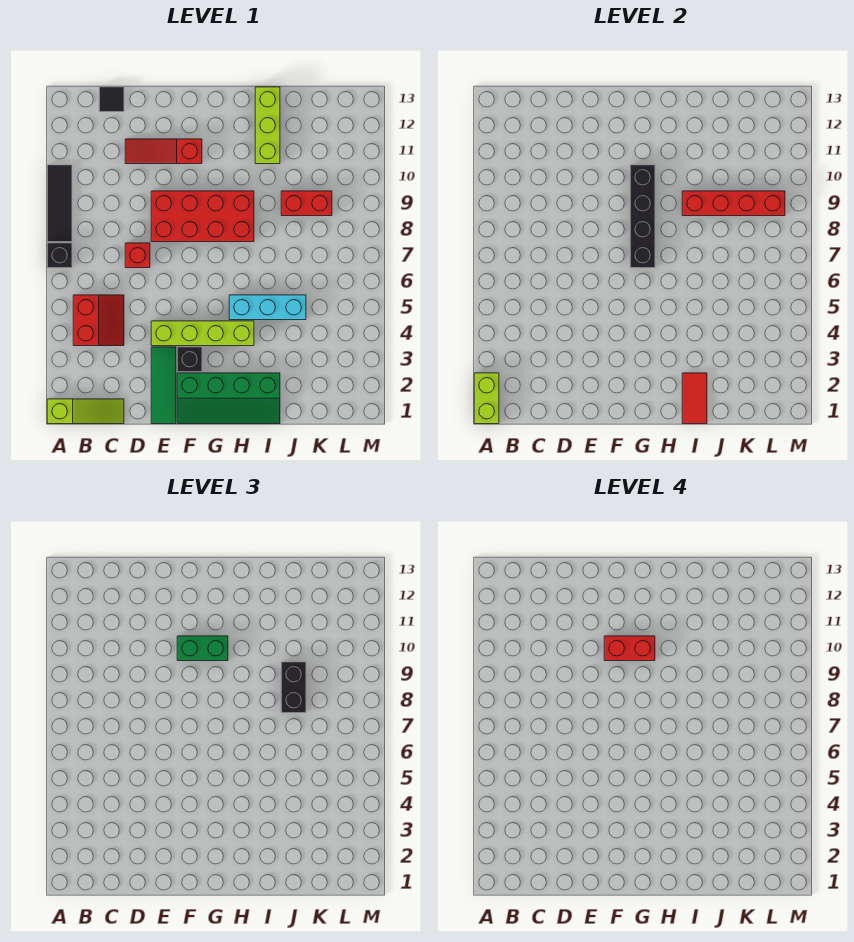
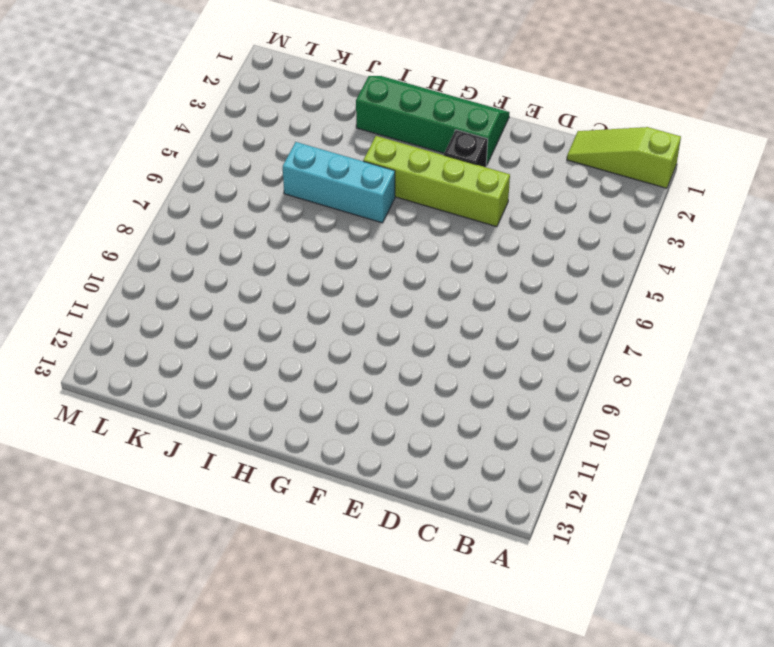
none -> black brick A7 level 1
none -> black tile A8:A10 level 1
none -> red slope B4:C5 level 1 top B

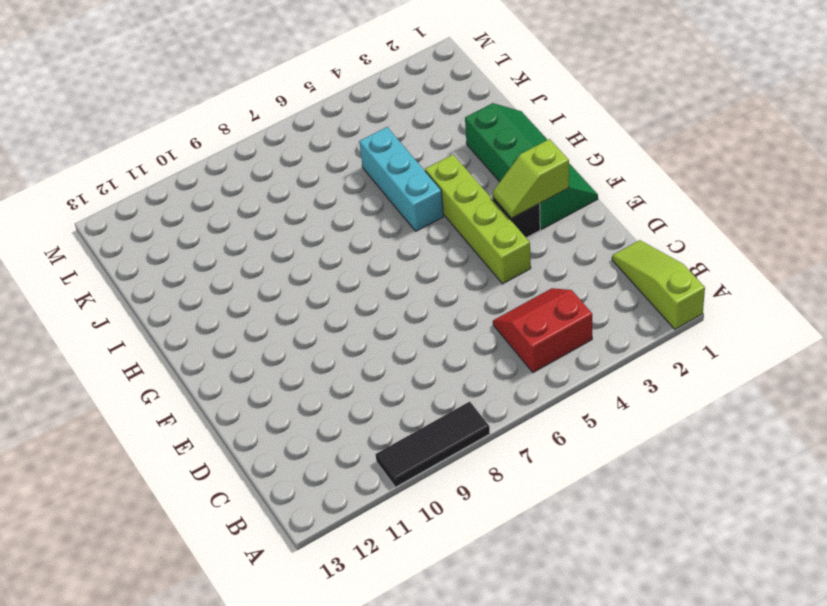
lime slope F2:F3 level 2 top 2 -> none
none -> black brick A7 level 1
none -> black tile C13 level 1
none -> red brick D7 level 1

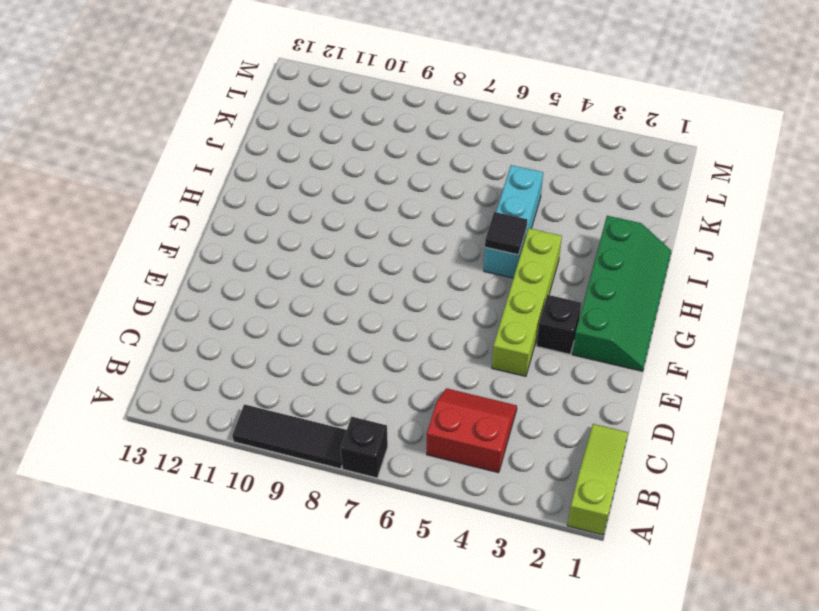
black tile H5 level 2 -> black tile C13 level 1
none -> red brick D7 level 1
none -> red slope D11:F11 level 1 top F
none -> green tile E1:E3 level 1

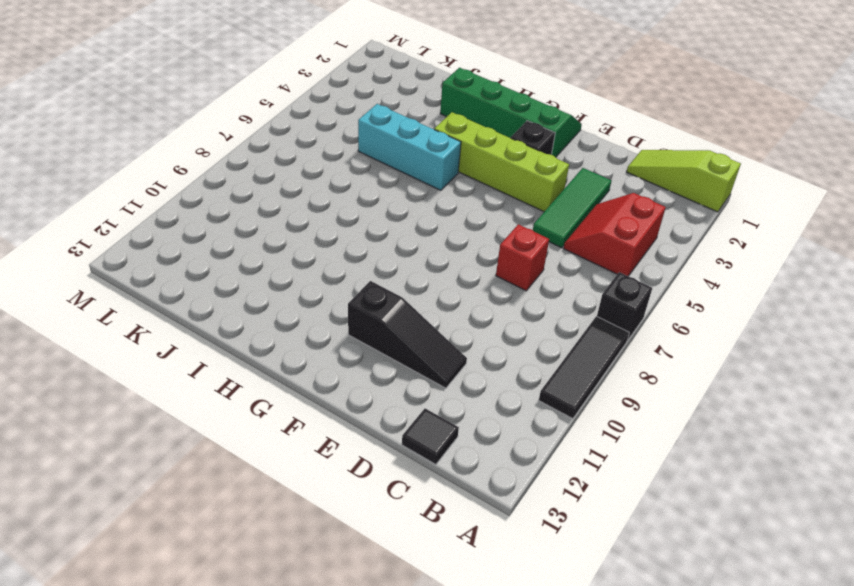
green tile D3:D5 level 1 -> green tile E1:E3 level 1
black slope D11:F11 level 1 top F -> red slope D11:F11 level 1 top F
none -> red brick E8:H9 level 1
none -> lime brick I11:I13 level 1
none -> red brick J9:K9 level 1

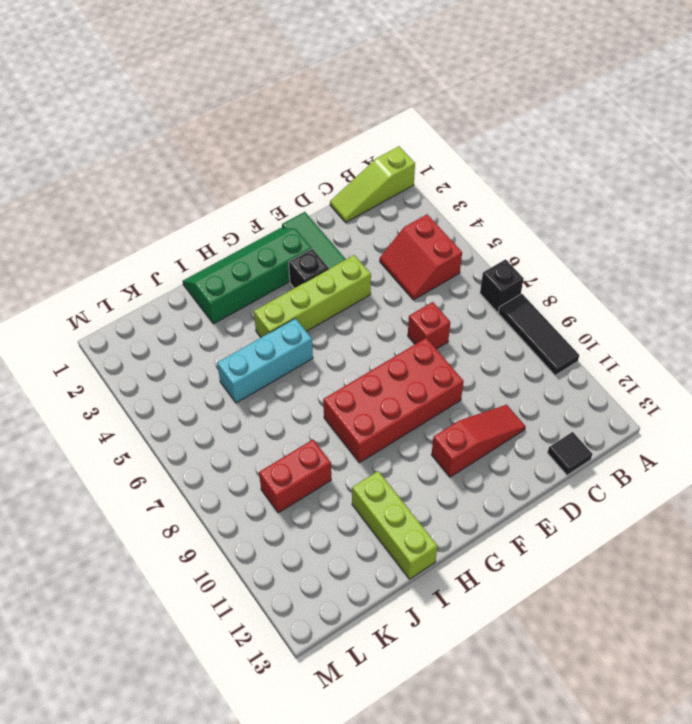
none -> lime brick A1:A2 level 2
none -> black brick G7:G10 level 2
none -> red tile I1:I2 level 2

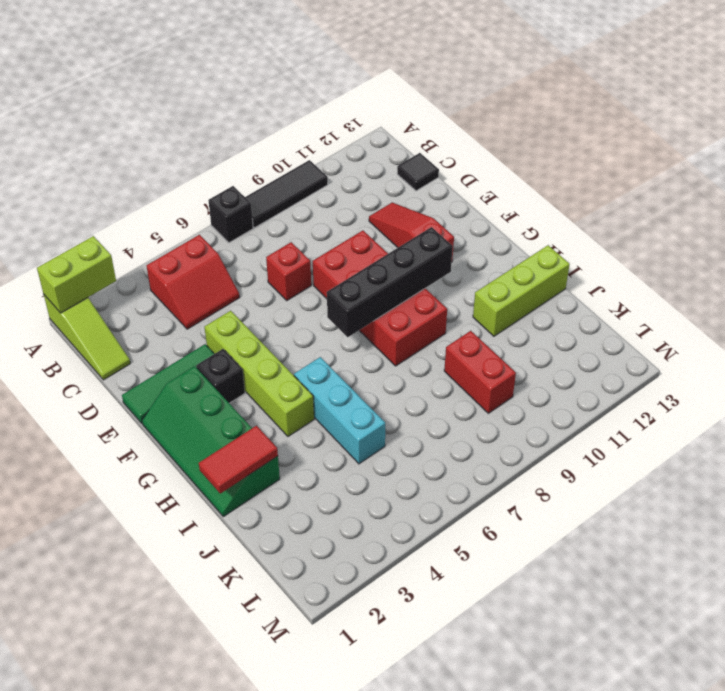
none -> red brick I9:L9 level 2
none -> green brick F10:G10 level 3
none -> black brick J8:J9 level 3

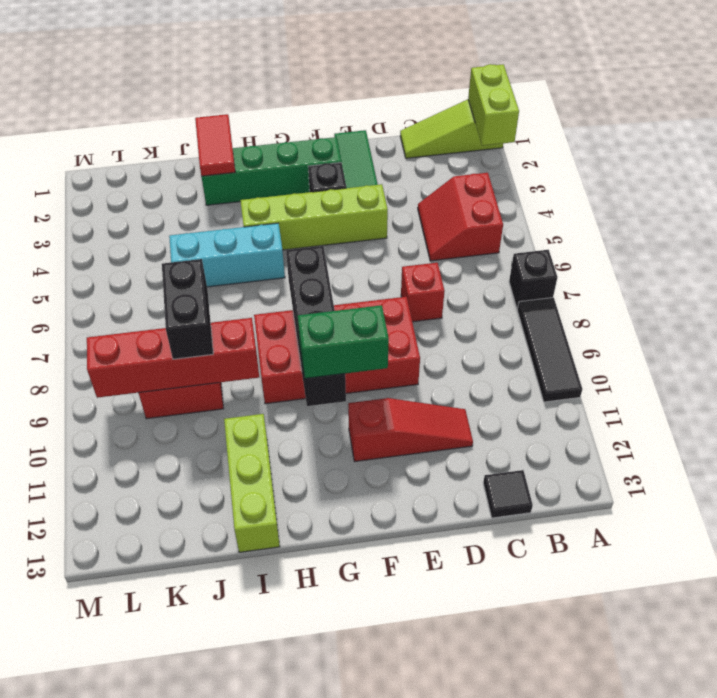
none -> red brick F10:G10 level 4

